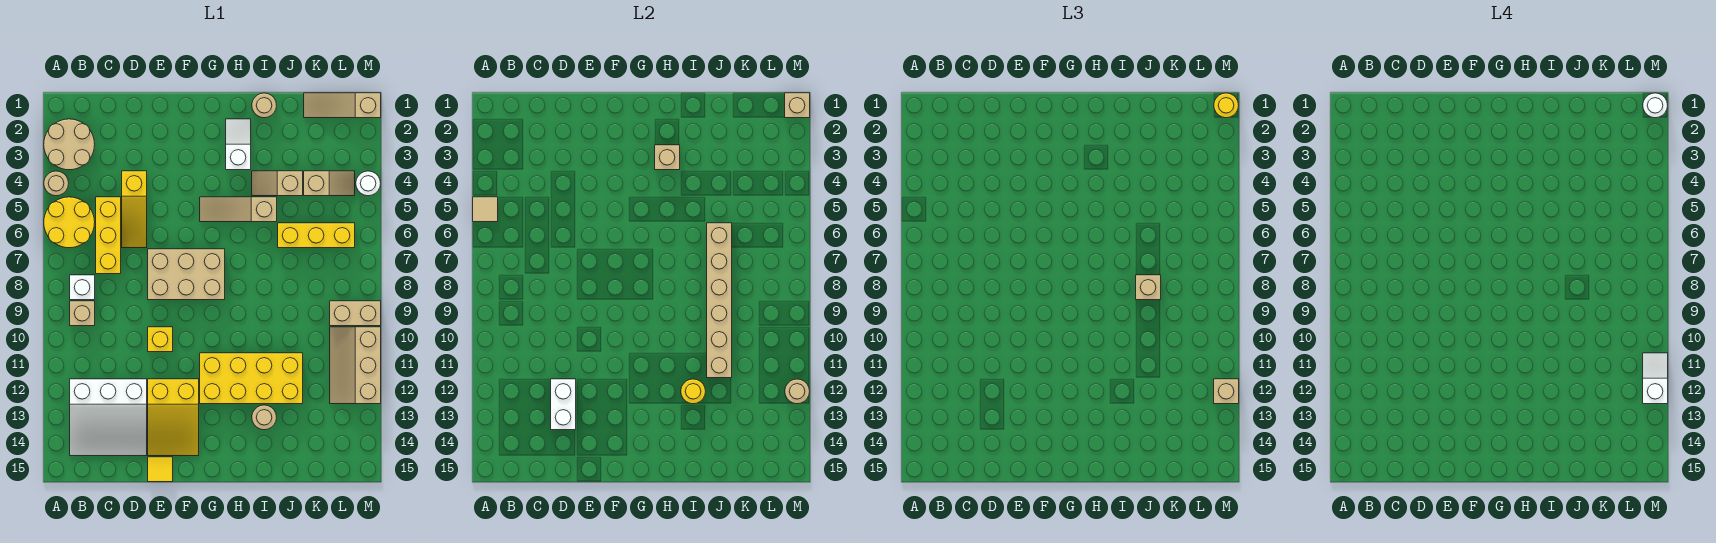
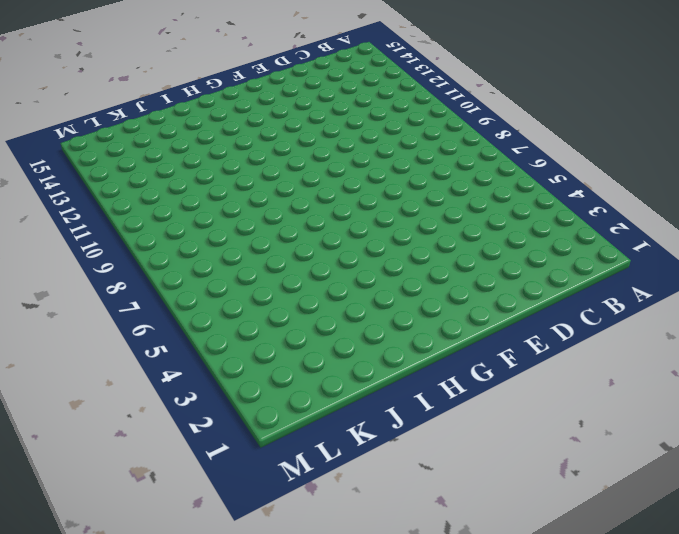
none -> tan round brick A2:B3 level 1
none -> tan round brick A4 level 1
none -> yellow round brick A5:B6 level 1
none -> white brick B8 level 1

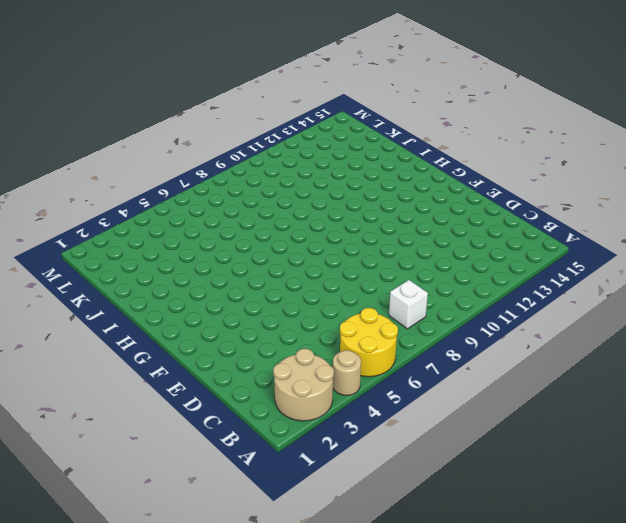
none -> tan brick B9 level 1
none -> white slope B12:D14 level 1 top 12
none -> yellow brick C5:C7 level 1
none -> yellow slope D4:D6 level 1 top 4

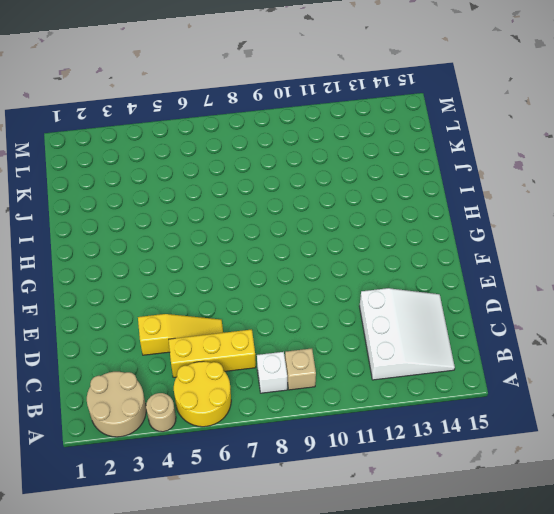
none -> tan brick E7:G8 level 1
none -> yellow brick E10 level 1
none -> yellow slope E12:F14 level 1 top 12
none -> yellow tile E15 level 1

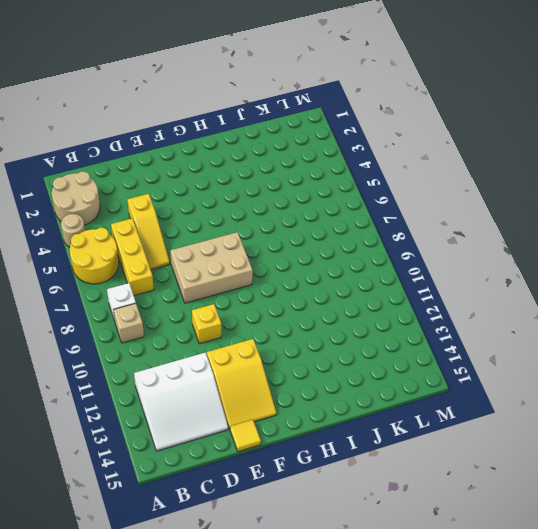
none -> tan slope G5:I5 level 1 top I
none -> yellow brick G11:J12 level 1
none -> white slope H2:H3 level 1 top 3
none -> tan round brick I1 level 1

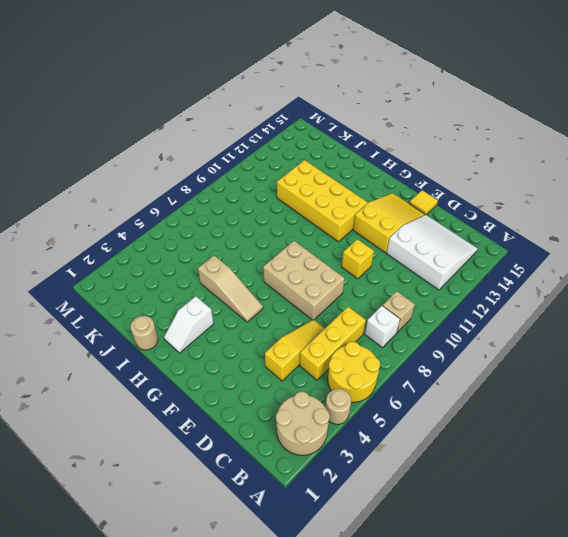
none -> tan slope I4:J4 level 1 top J
none -> tan round brick I13 level 1
none -> yellow brick J6:L6 level 1
none -> tan slope K1:M1 level 1 top M

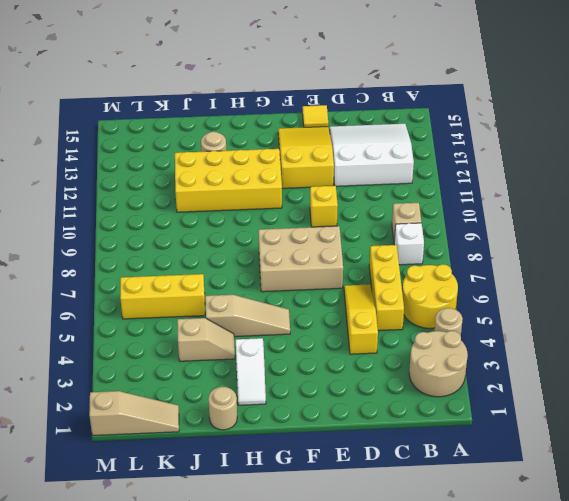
none -> tan slope K4:L4 level 1 top K
none -> tan brick L9:M9 level 1
none -> tan slope L10:M12 level 1 top M
none -> white round brick M4 level 1

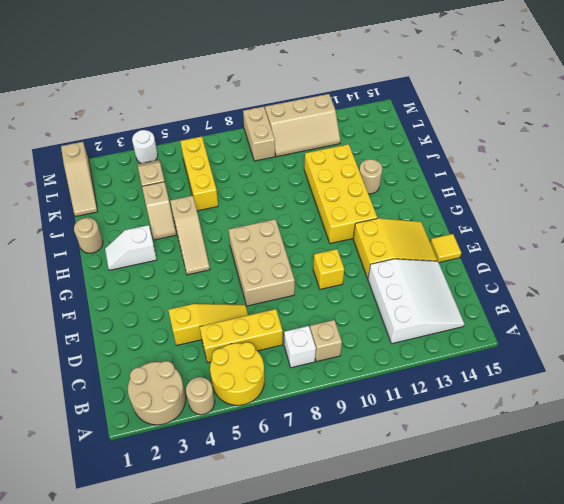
none -> tan tile A5 level 2
none -> white brick D12:D13 level 2
none -> tan brick H3 level 2
none -> yellow round brick I12 level 2

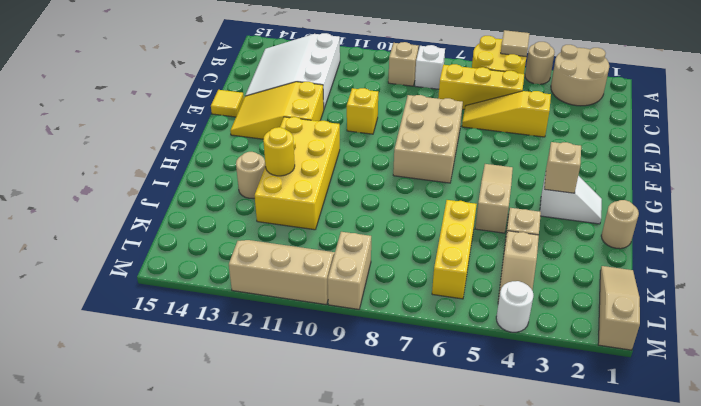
none -> white brick D12:D13 level 2
none -> tan brick J6:J11 level 2
none -> tan brick M1 level 2
none -> tan round brick M12 level 2

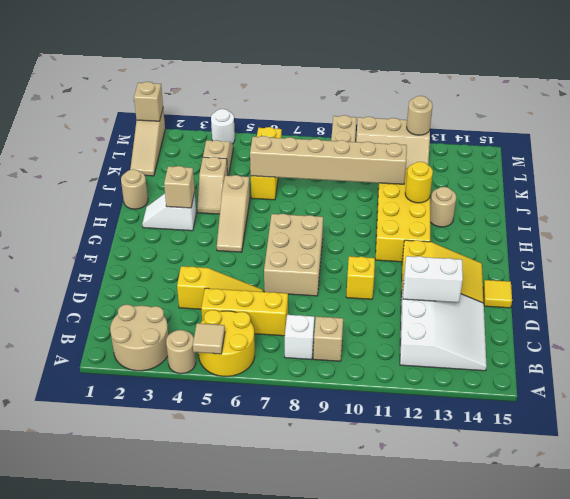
none -> tan brick J8 level 3
none -> yellow round brick M1 level 3
none -> tan brick M12 level 3
none -> white round brick M1 level 4

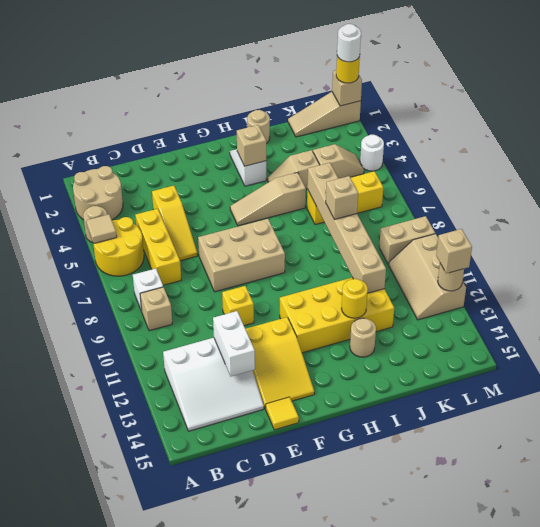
none -> white slope M11:M12 level 4 top 12

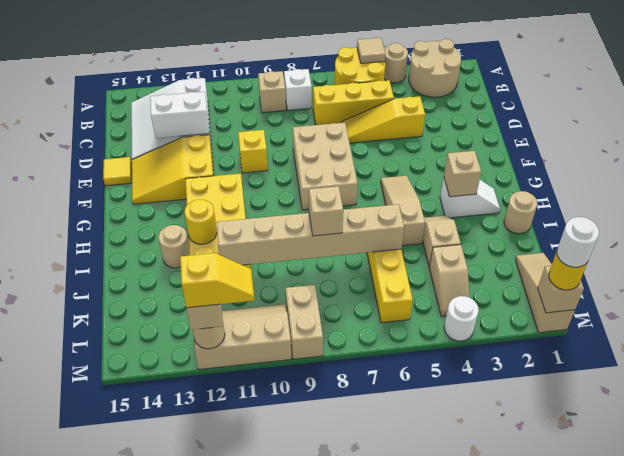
yellow slope M11:M12 level 4 top 12 -> white slope M11:M12 level 4 top 12

